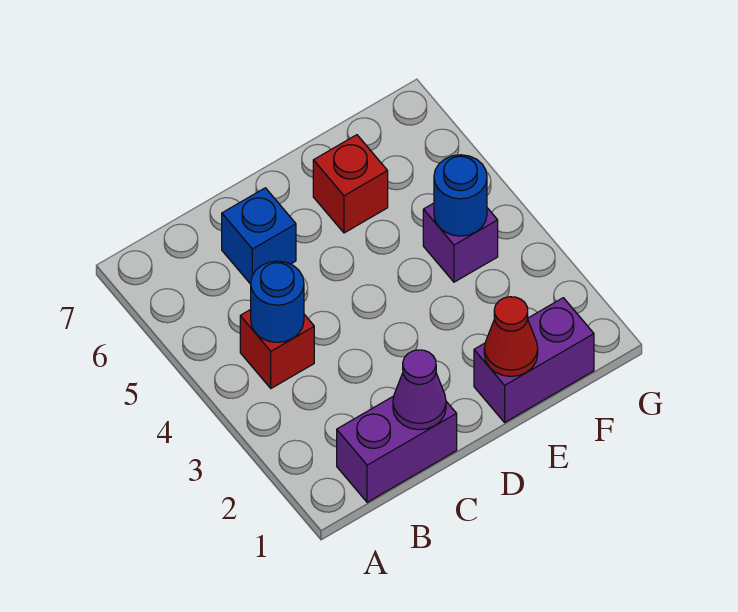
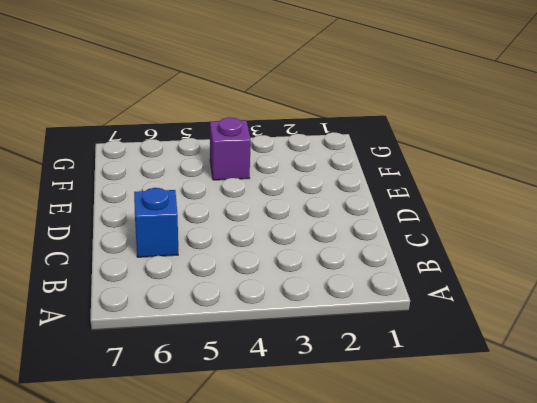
none -> purple brick B1:C1 level 1
none -> red brick B4 level 1

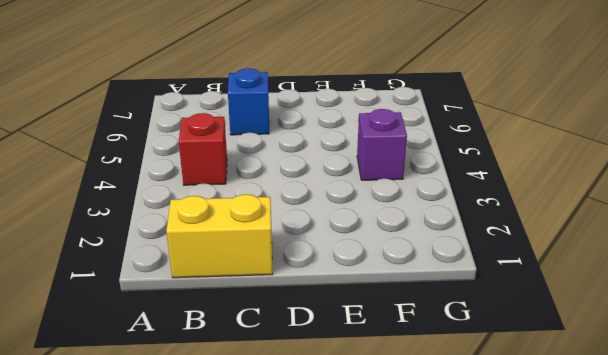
yellow brick B1:C1 level 1 -> purple brick B1:C1 level 1
none -> purple brick E1:F1 level 1
none -> red brick E6 level 1

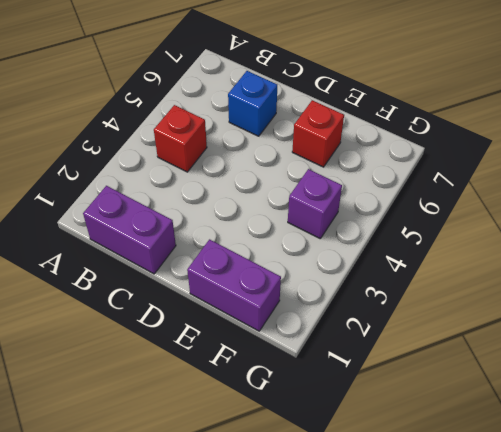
none -> blue round brick B4 level 2
none -> purple cone C1 level 2

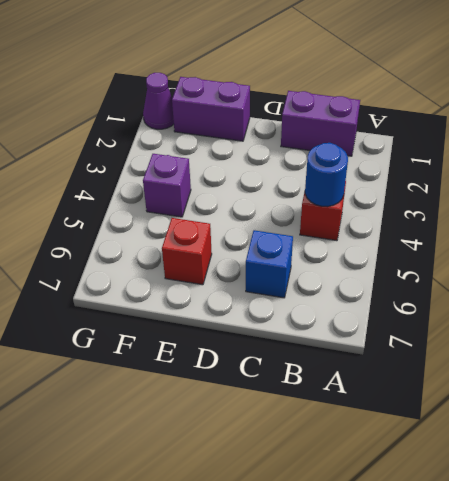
purple cone G1 level 1 -> purple cone C1 level 2
none -> red cone E1 level 2
none -> blue round brick F4 level 2

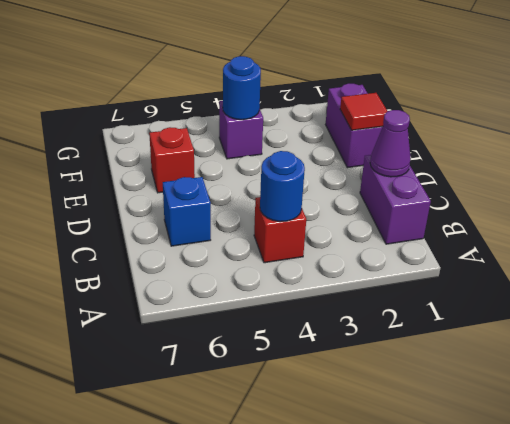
red tile E1 level 2 -> red cone E1 level 2

